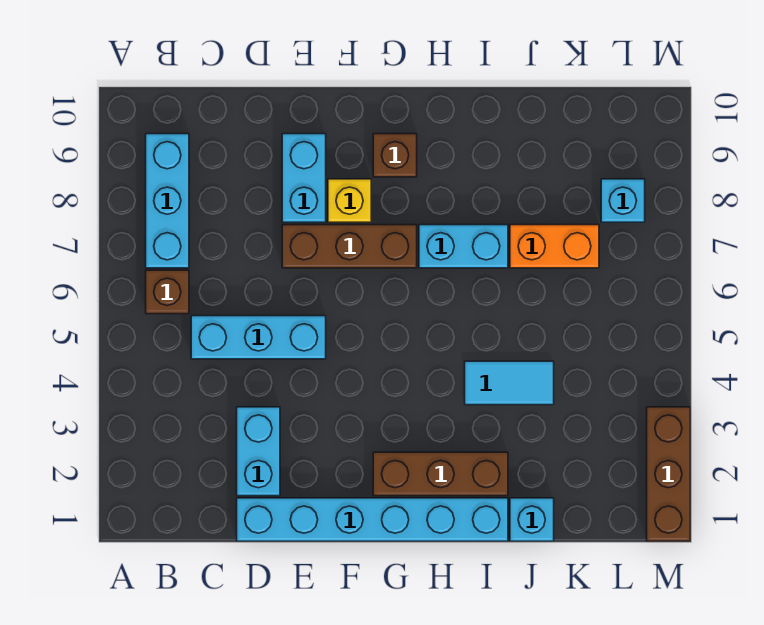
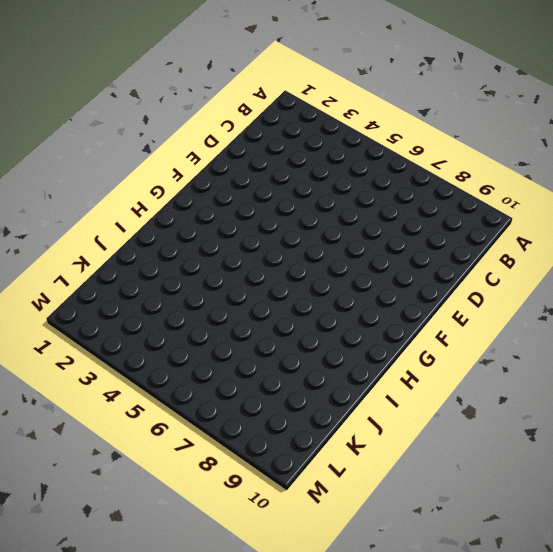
none -> brown brick B6 level 1
none -> cyan brick B7:B9 level 1
none -> cyan brick C5:E5 level 1

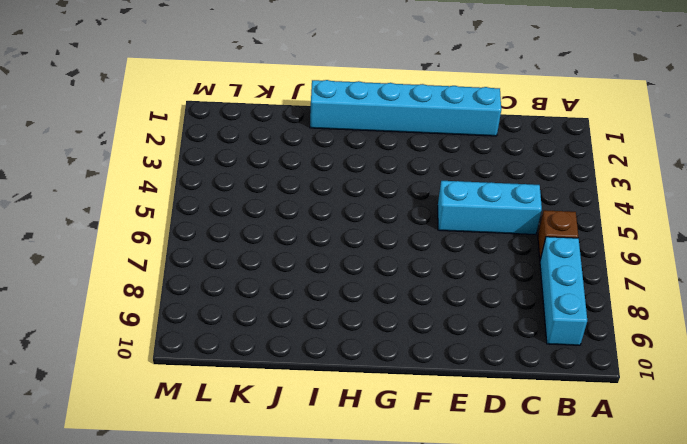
none -> cyan brick D2:D3 level 1
none -> brown brick E7:G7 level 1
none -> cyan brick E8:E9 level 1

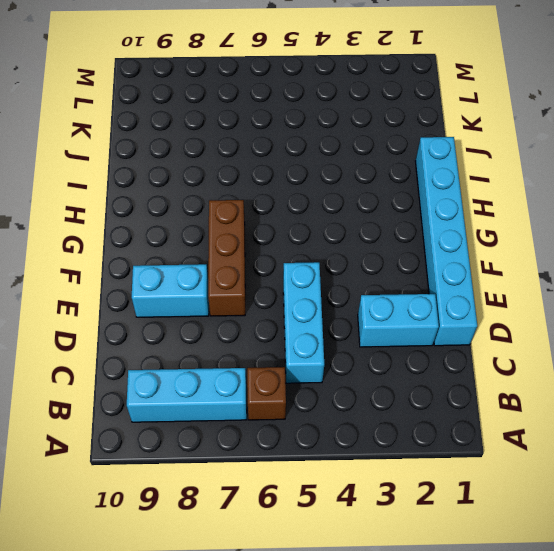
none -> yellow brick F8 level 1
none -> brown brick G2:I2 level 1
none -> brown brick G9 level 1

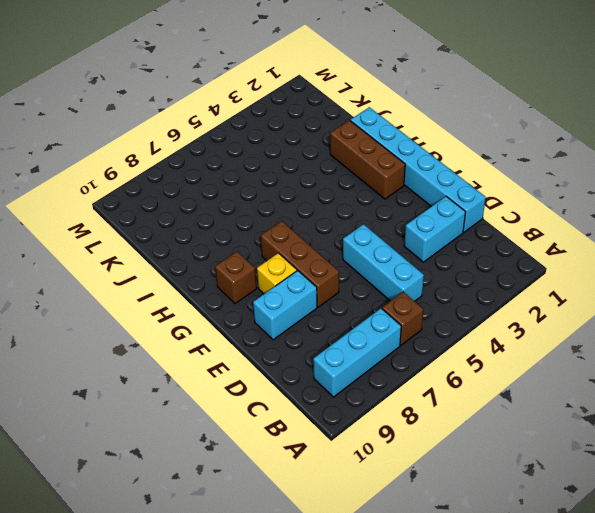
none -> cyan brick H7:I7 level 1
none -> cyan tile I4:J4 level 1
none -> cyan brick J1 level 1

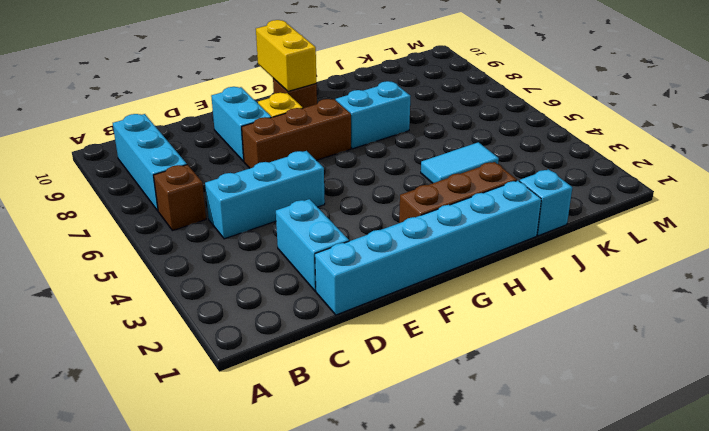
yellow brick G9:G10 level 2 -> none
none -> orange brick J7:K7 level 1
none -> cyan brick L8 level 1
none -> brown brick M1:M3 level 1

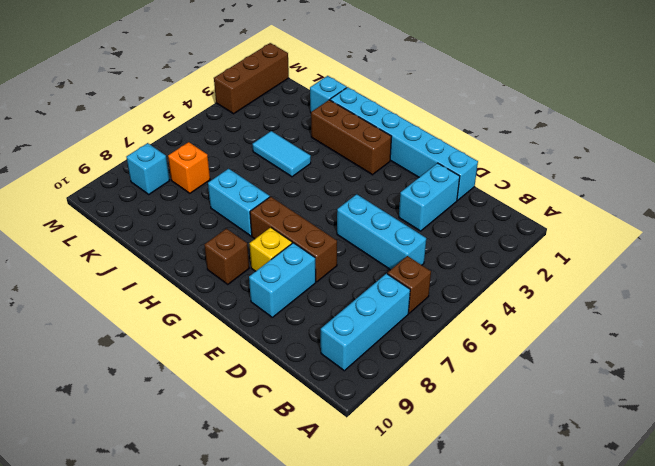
orange brick K7 level 1 -> orange brick J7:K7 level 1

